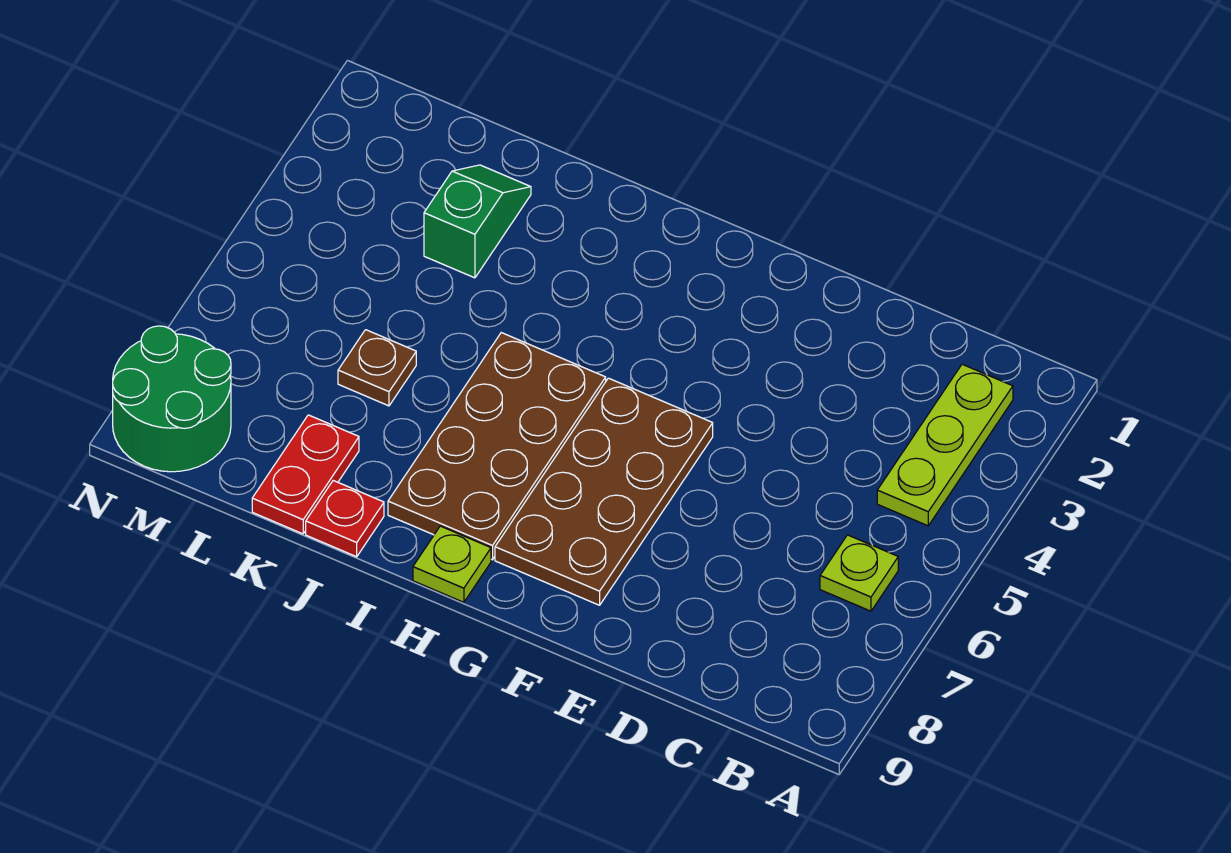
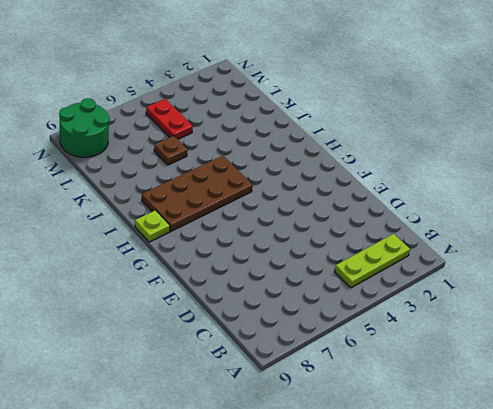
red plate L5:M5 level 1 -> red plate K8:K9 level 1
none -> lime plate B6 level 1
none -> brown plate F5:G8 level 1

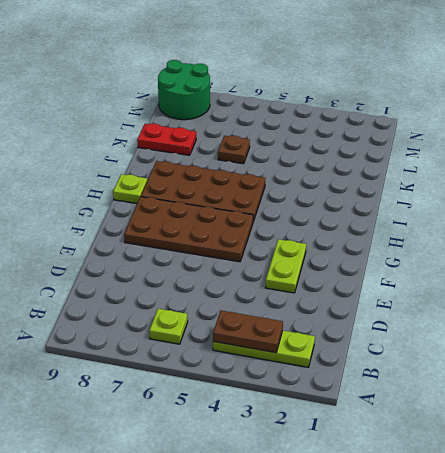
brown plate B3:B4 level 2 -> none
lime plate E3:F3 level 1 -> none
none -> red plate J9 level 1
none -> green slope K2:K3 level 1 top 3

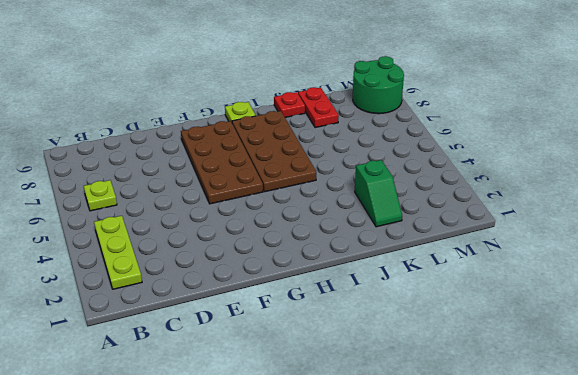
none -> brown plate K6 level 1

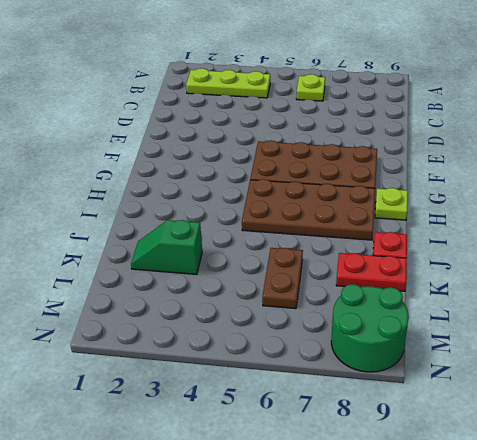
brown plate K6:L6 level 1 -> brown plate K6 level 1

